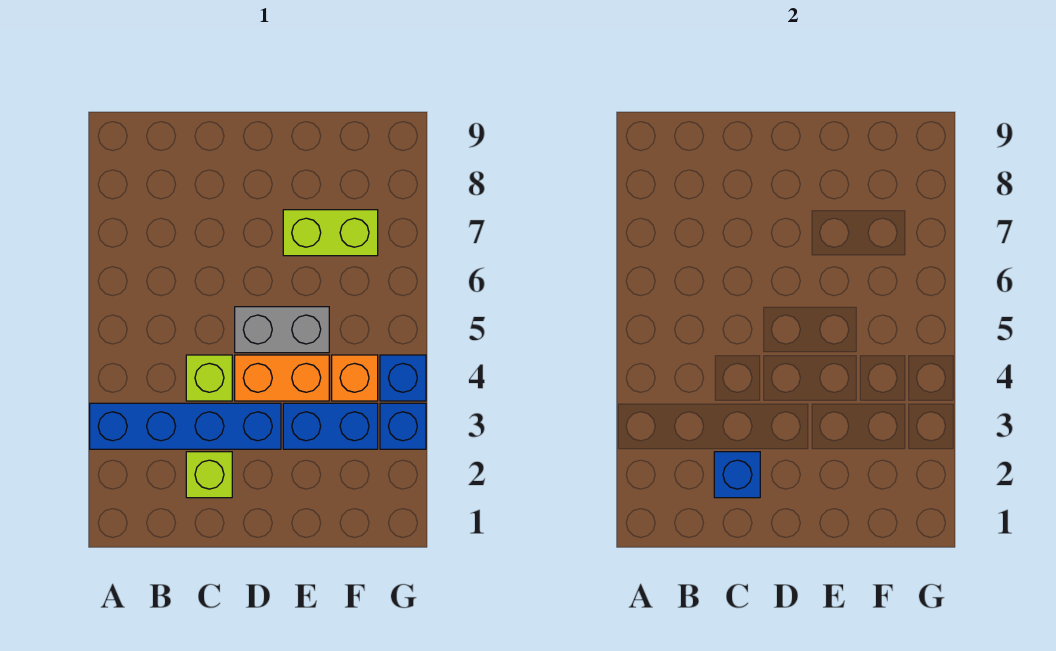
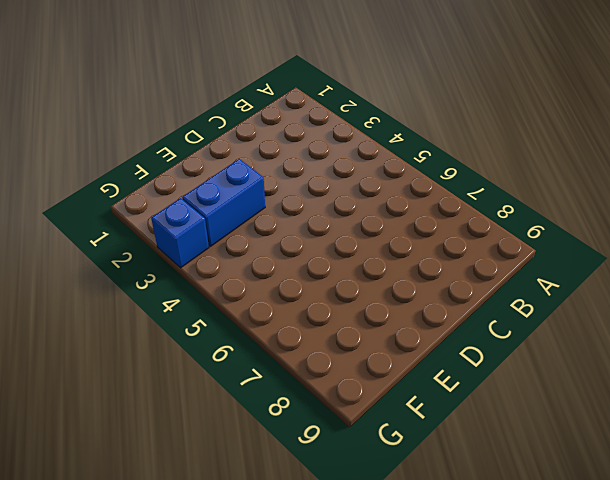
none -> blue brick A3:D3 level 1
none -> lime brick C2 level 1

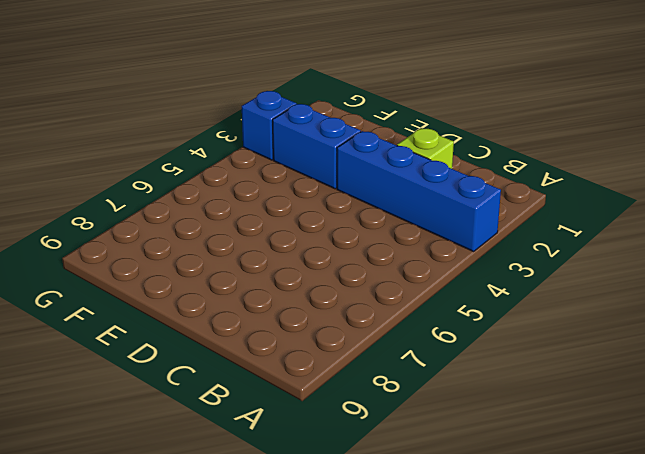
none -> lime brick C4 level 1
none -> orange brick D4:E4 level 1

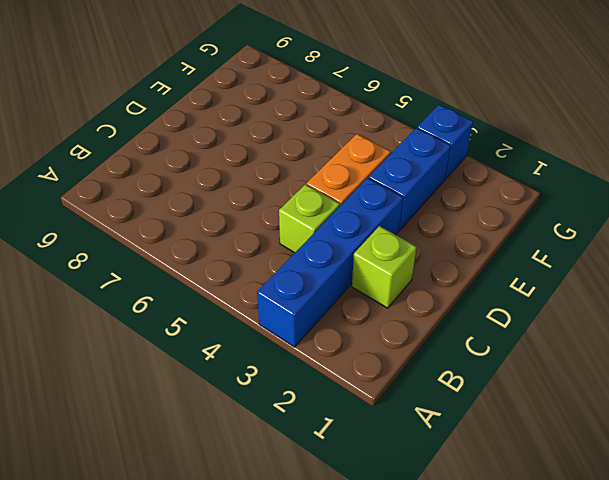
none -> grey brick D5:E5 level 1
none -> lime brick E7:F7 level 1

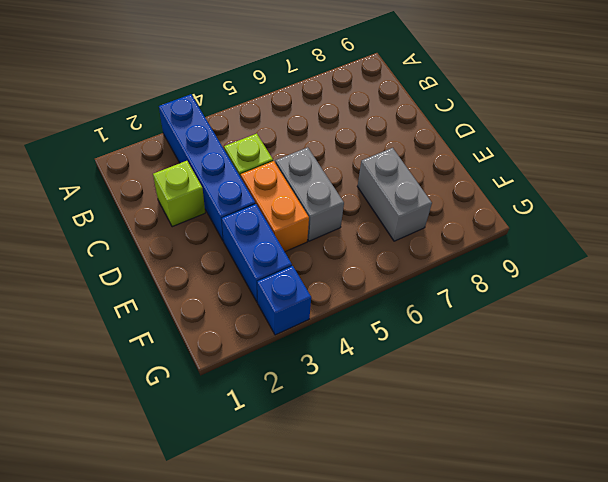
grey brick E7:F7 level 1 -> lime brick E7:F7 level 1
none -> orange brick F4 level 1
none -> blue brick G4 level 1

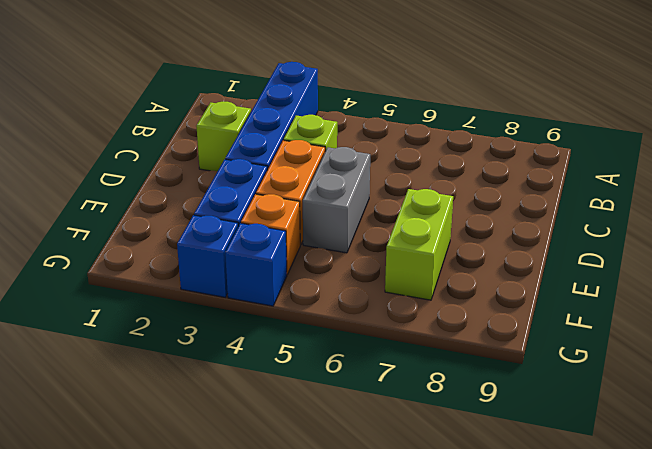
none -> blue brick C2 level 2

